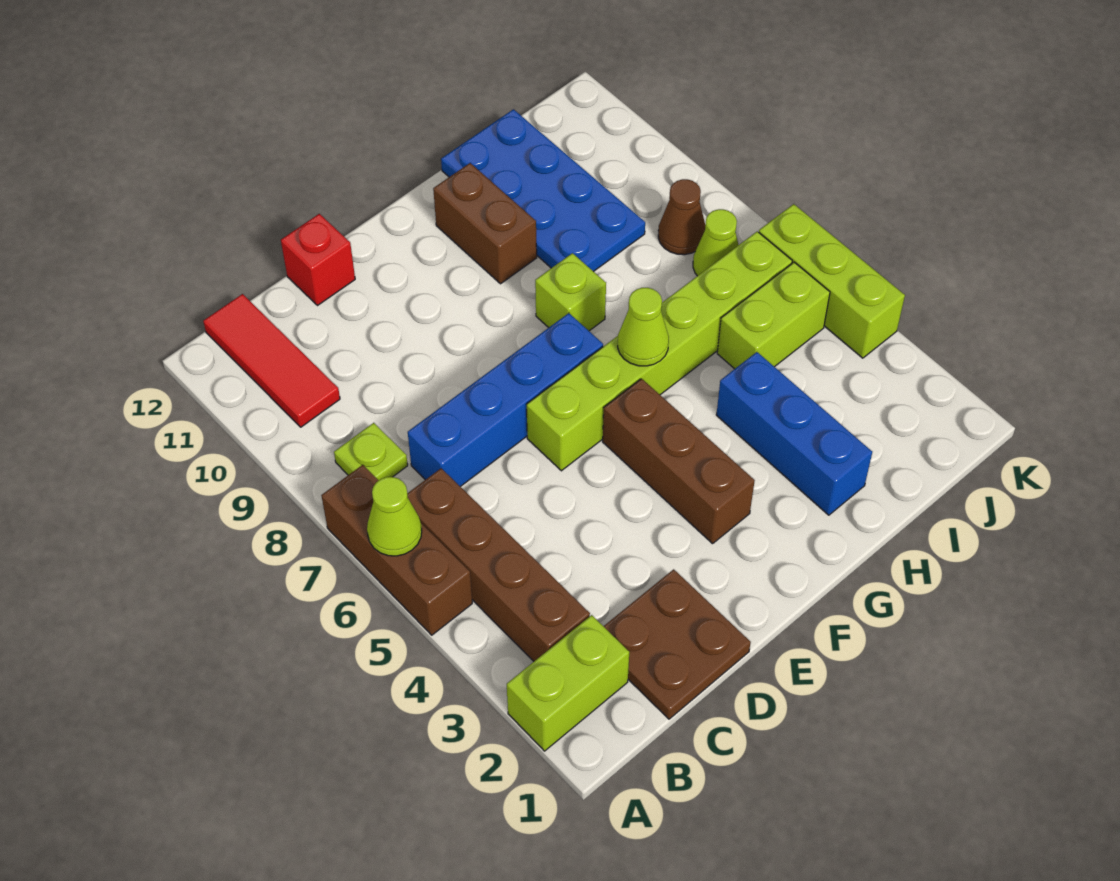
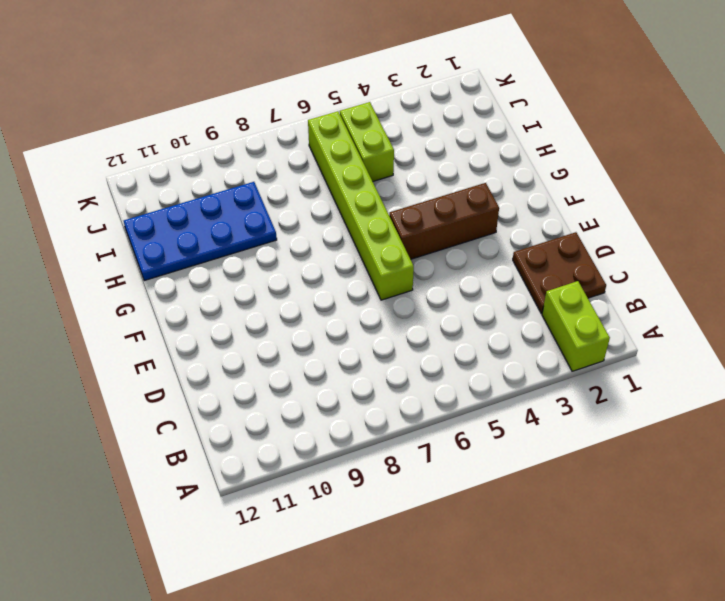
none -> brown brick A5:A7 level 1
none -> brown brick B3:B6 level 1
none -> lime plate B8 level 1

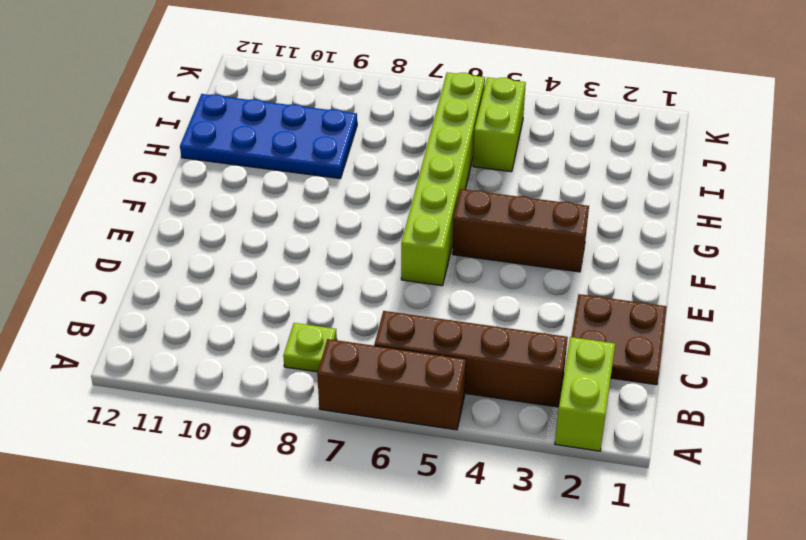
none -> red tile B10:B12 level 1
none -> blue brick C7:F7 level 1
none -> red brick D12 level 1

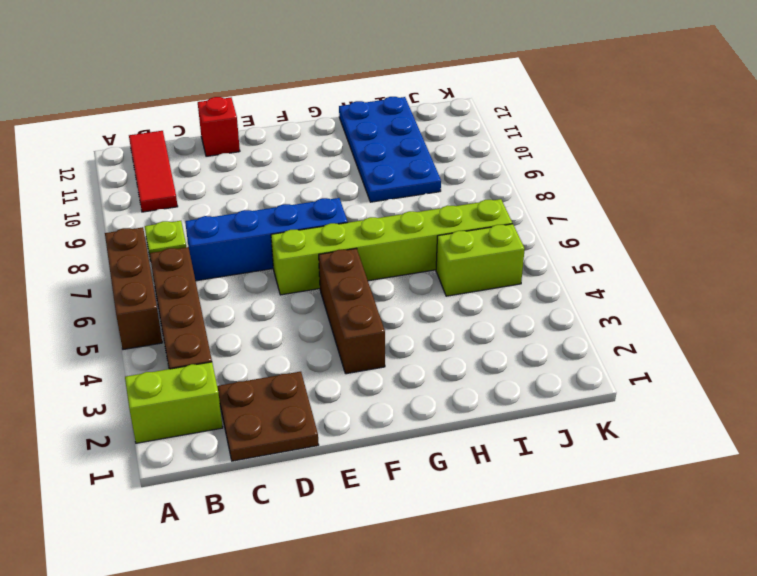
none -> lime brick G8 level 1
none -> brown brick G10:G11 level 1
none -> blue brick H2:H4 level 1

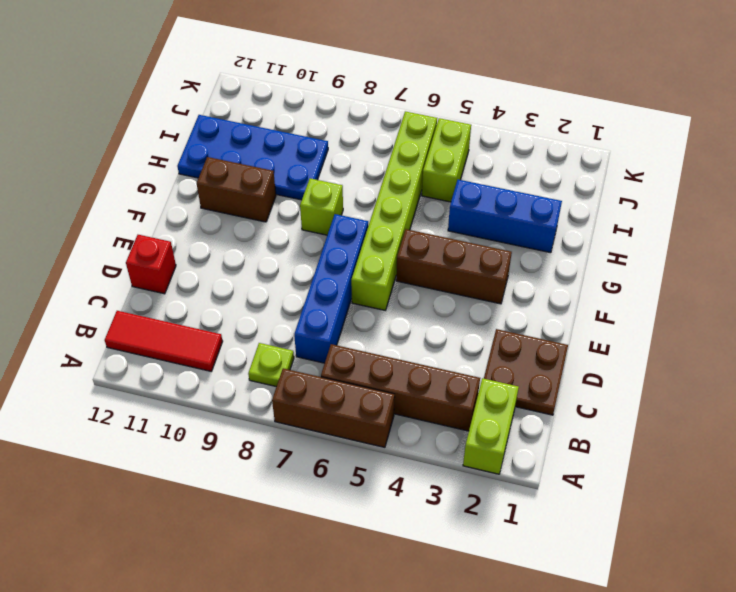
none -> lime cone J7 level 1
none -> brown cone J8 level 1
none -> lime brick K4:K6 level 1

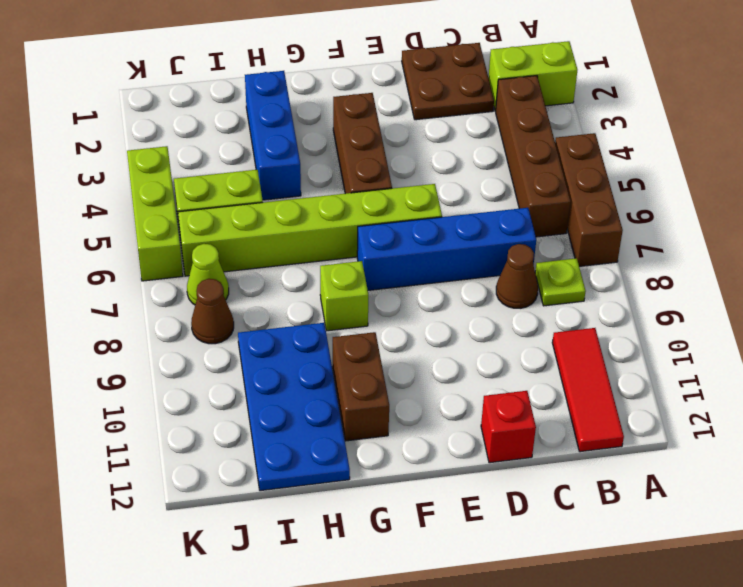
brown cone C8 level 1 -> none
none -> lime cone A6 level 2
none -> lime cone G6 level 2

